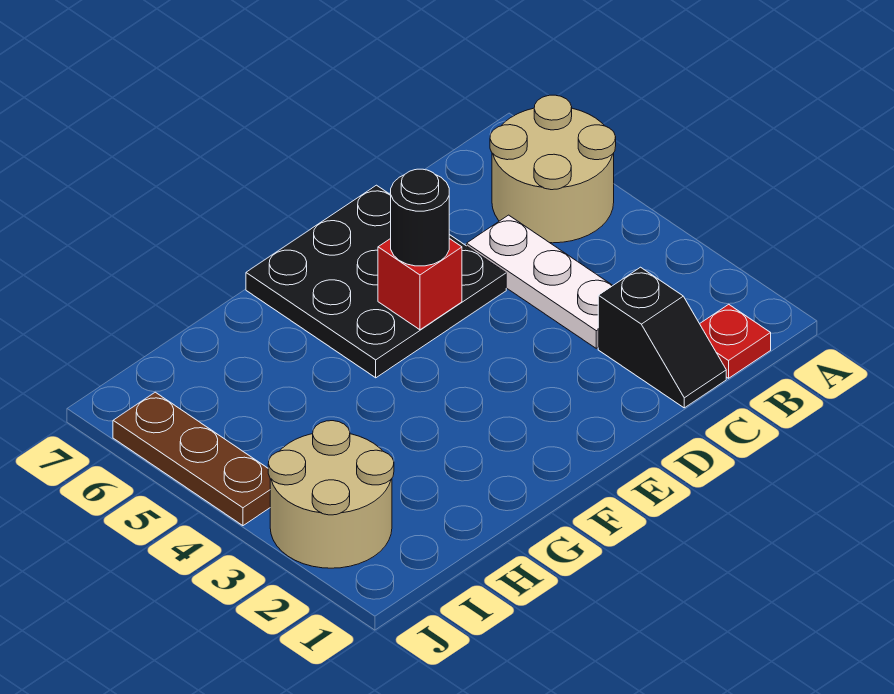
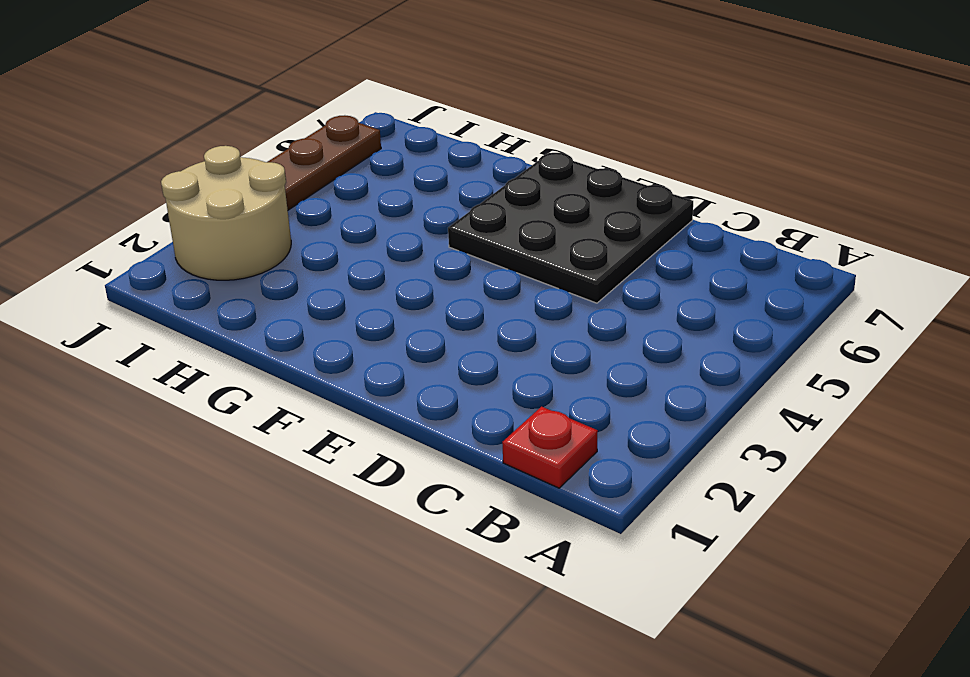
none -> tan round brick A5:B6 level 1
none -> black slope C1:C2 level 1 top 2

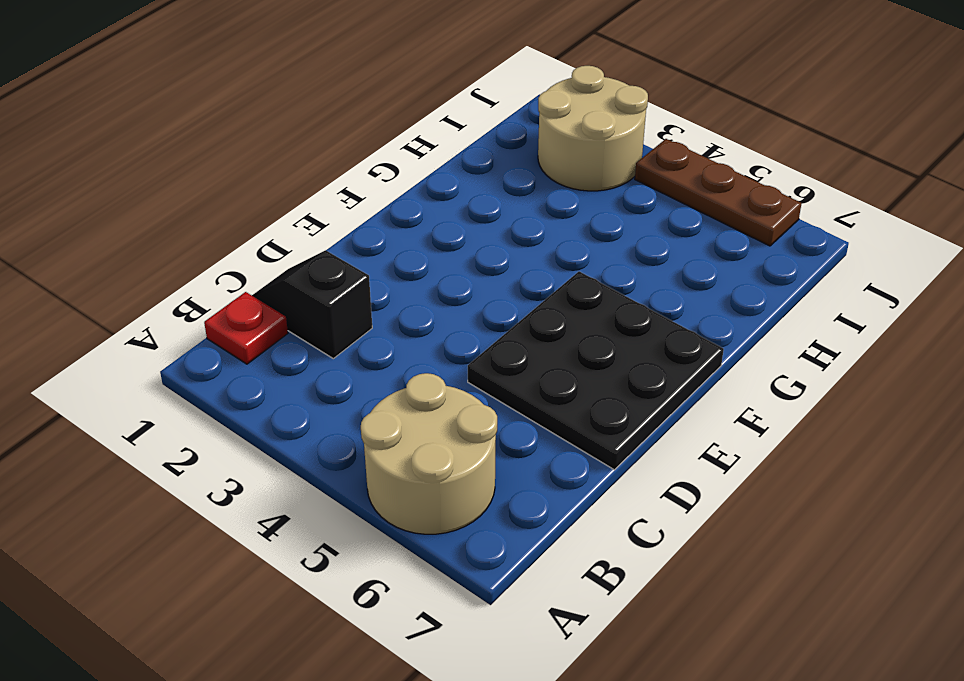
none -> white plate C3:C5 level 1
none -> red brick E5 level 2

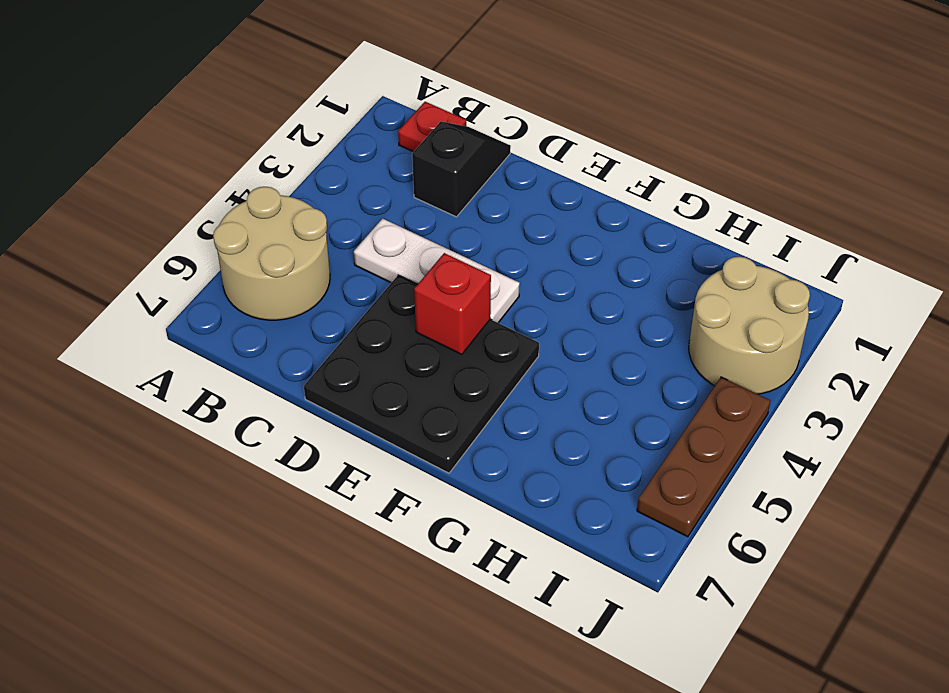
white plate C4:E4 level 1 -> white plate C3:C5 level 1
none -> black round brick E5 level 3

